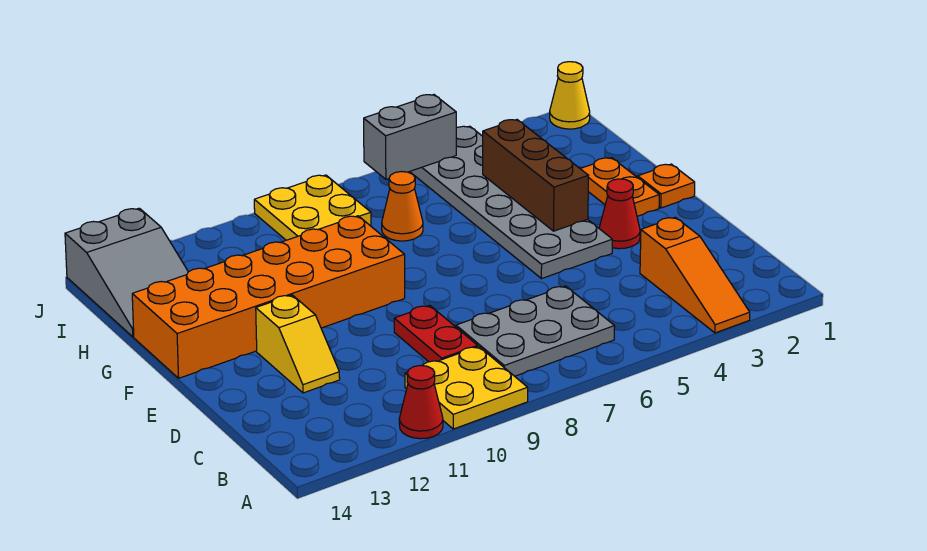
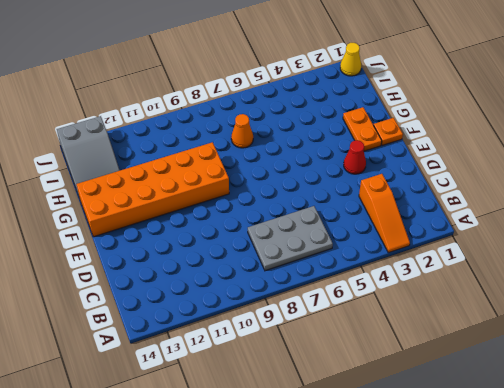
none -> yellow plate A9:B10 level 1
none -> red cone A11 level 1
none -> red plate C9:D9 level 1

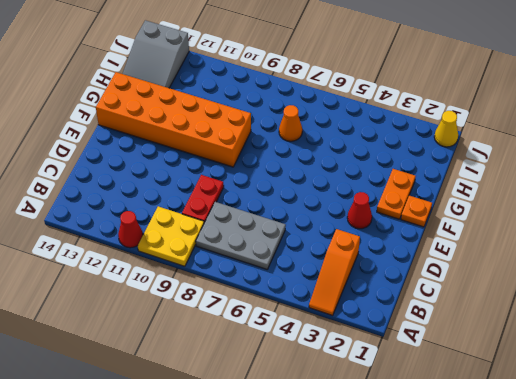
none -> yellow slope D12:E12 level 1 top E
none -> grey plate E4:J5 level 1
none -> yellow plate I8:J9 level 1

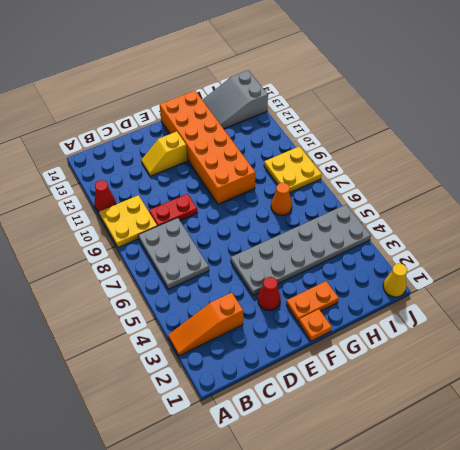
none -> brown brick F4:H4 level 2
none -> grey brick J5:J6 level 2

